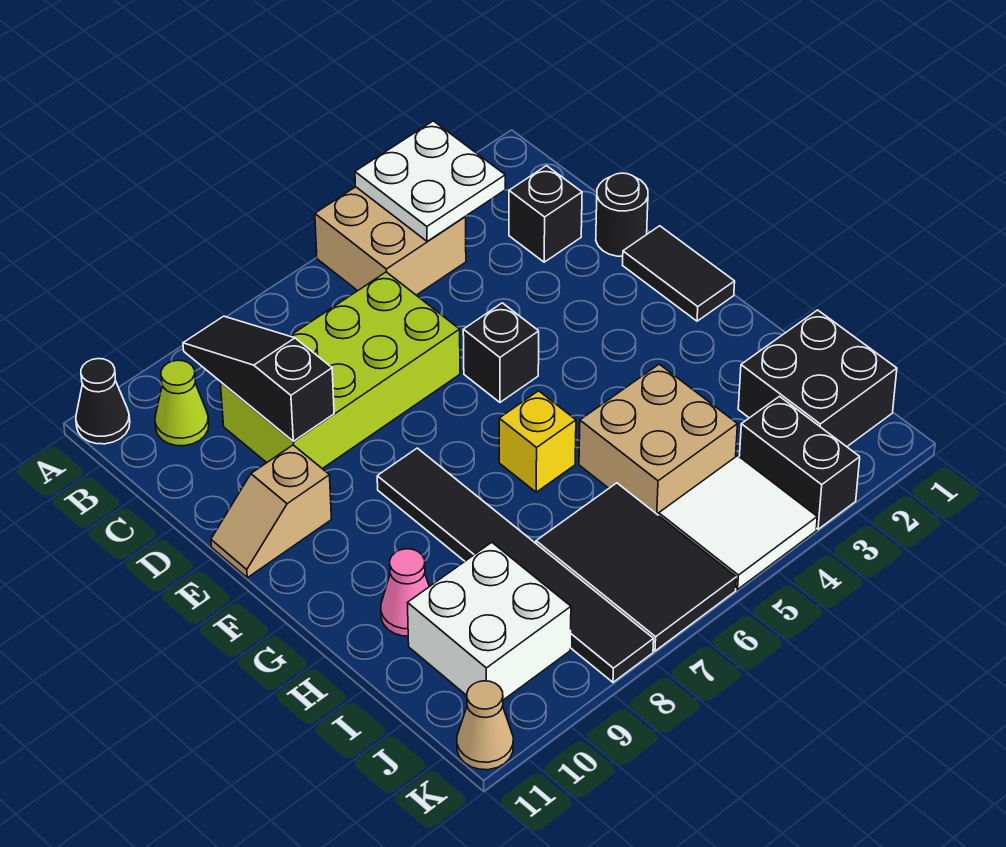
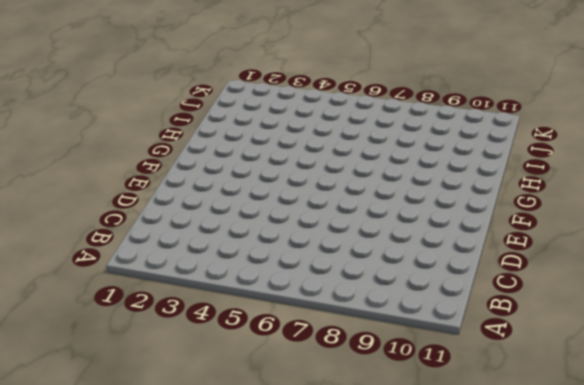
none -> tan brick A4:B5 level 1
none -> black cone A11 level 1
none -> lime cone B10 level 1

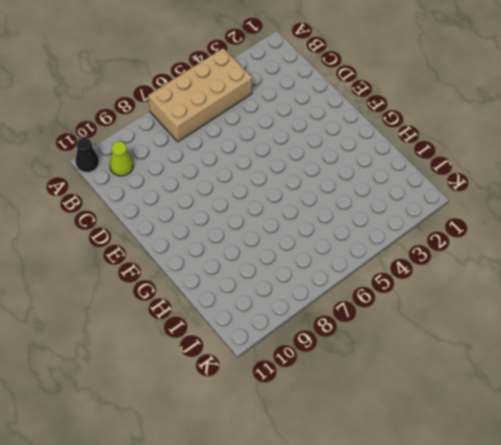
tan brick A4:B7 level 1 -> tan brick A4:B5 level 1
none -> black brick C2 level 1
none -> lime brick C6:D9 level 1
none -> black round brick D1 level 1

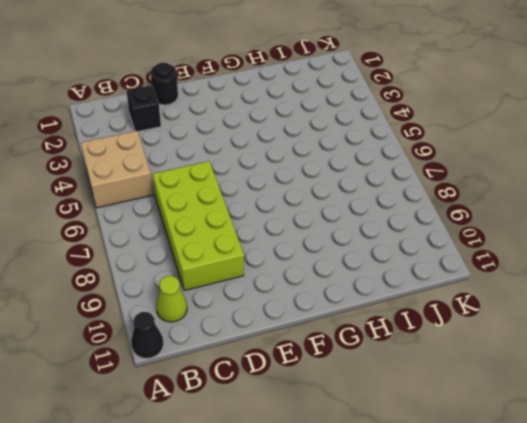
none -> black tile E1:F1 level 1
none -> black brick E5 level 1
none -> tan slope E10:E11 level 1 top 10

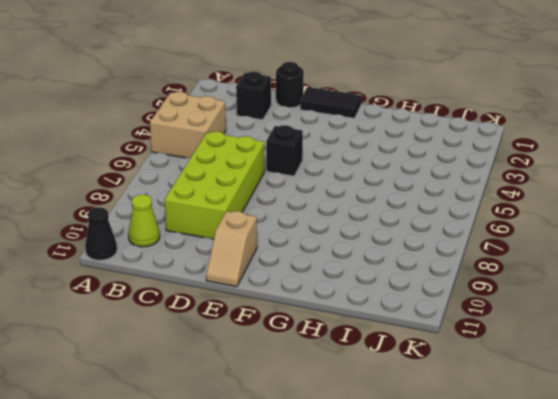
none -> black tile F8:K8 level 1
none -> yellow brick G6 level 1
none -> tan brick H4:I5 level 1

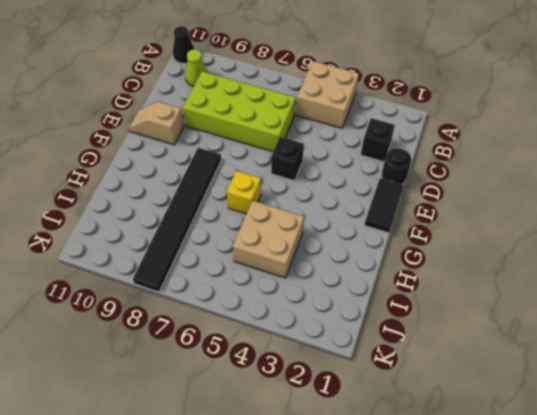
none -> pink cone H10 level 1
none -> black brick I1:J2 level 1
none -> black tile I6:K7 level 1

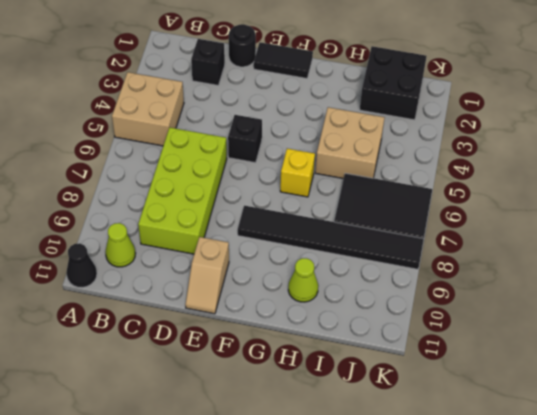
lime cone H10 level 1 -> pink cone H10 level 1
none -> white brick I9:J10 level 1
none -> black brick J3:K3 level 1
none -> white tile J4:K5 level 1

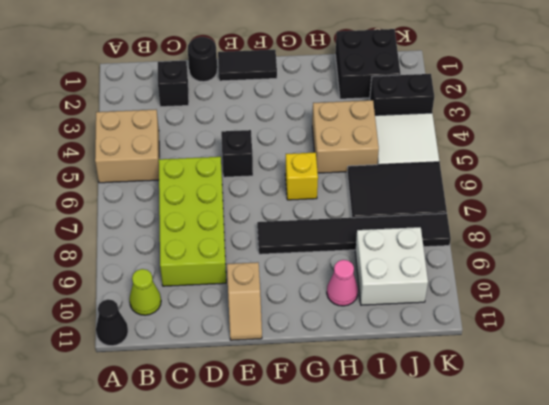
none -> tan cone K11 level 1
none -> white plate A3:B4 level 2
none -> black slope B9:D9 level 2 top D

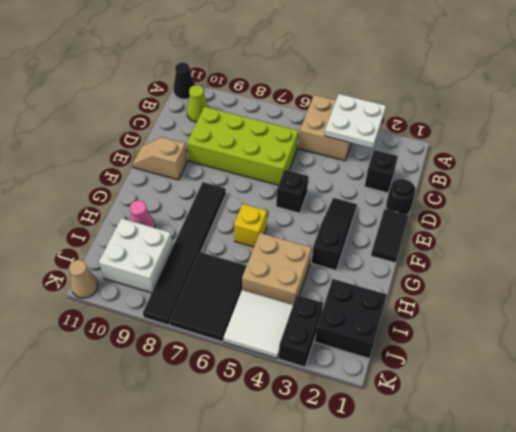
black slope E3:G3 level 1 top G -> black slope B9:D9 level 2 top D

